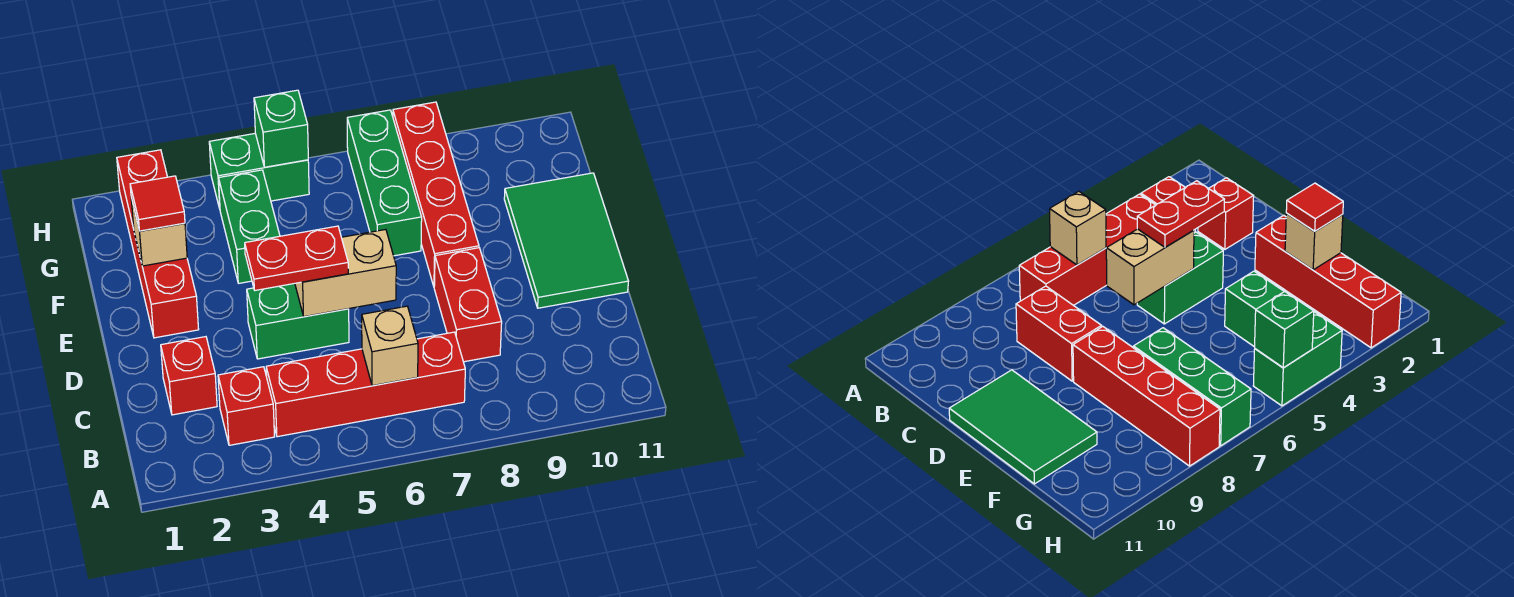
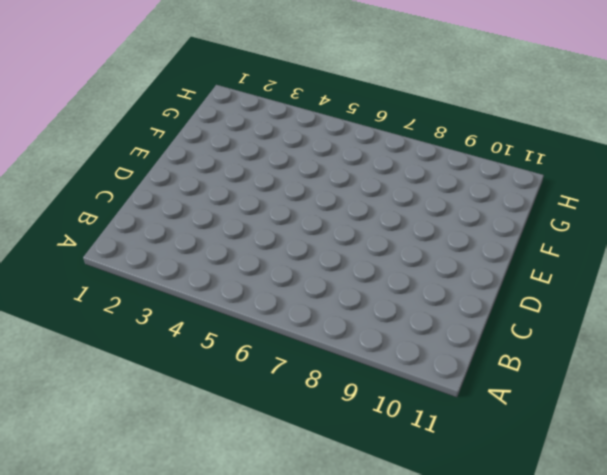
none -> red brick B3 level 1
none -> red brick B4:B7 level 1
none -> red brick C2 level 1

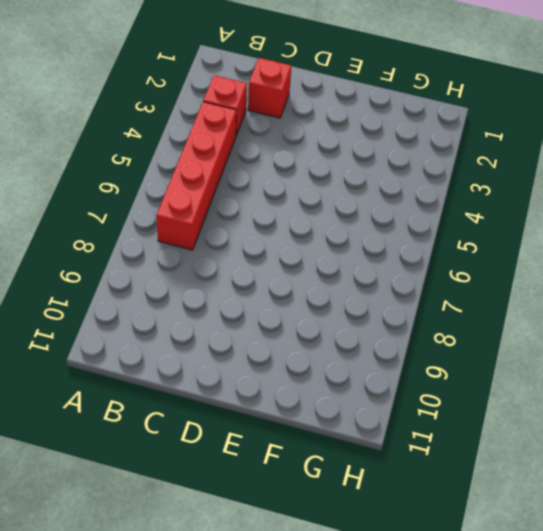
none -> red brick C8:D8 level 1
none -> green brick D4:D5 level 1
none -> green tile D10:F11 level 1

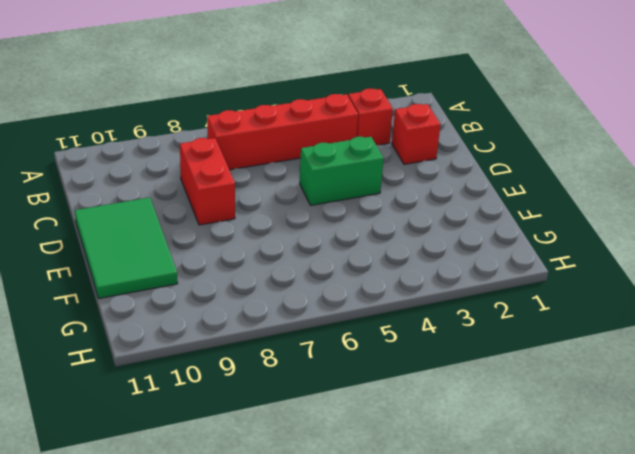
none -> red brick E2:H2 level 1
none -> red brick E8:H8 level 1
none -> green brick F4:G4 level 1

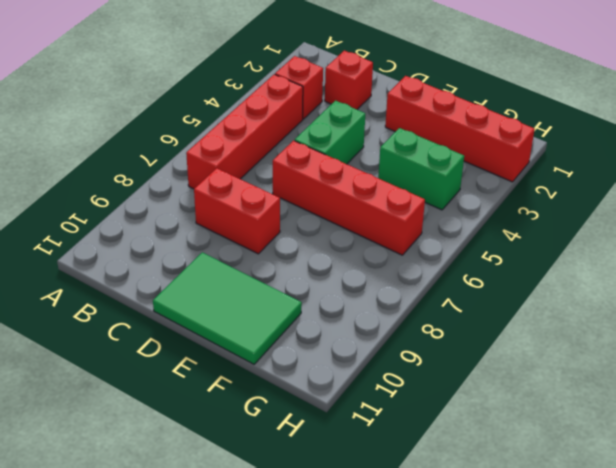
red brick D6:G6 level 1 -> red brick E8:H8 level 1
none -> green brick F7:H7 level 1
none -> green brick H4:H5 level 1
none -> tan brick B6 level 2

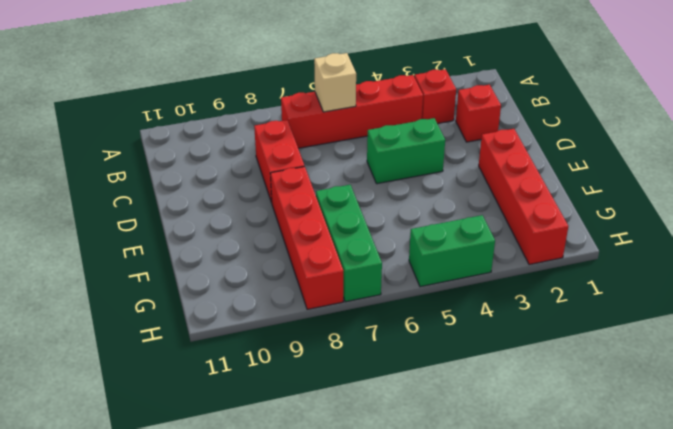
none -> green tile D10:F11 level 1
none -> green brick F4:G4 level 1
none -> tan brick D5:D6 level 2

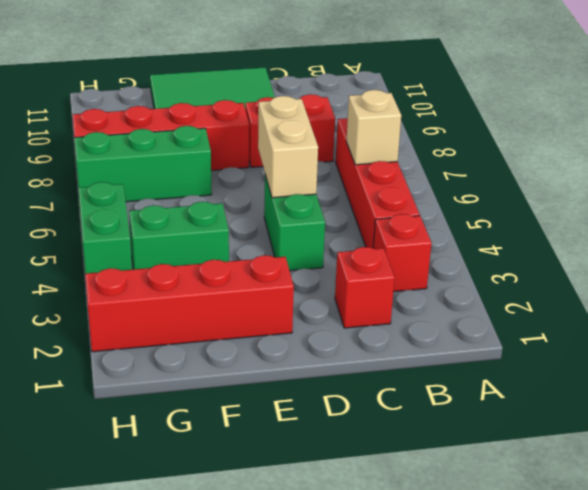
none -> tan brick F2 level 2
none -> green brick H5 level 2
none -> red plate D4:D5 level 3

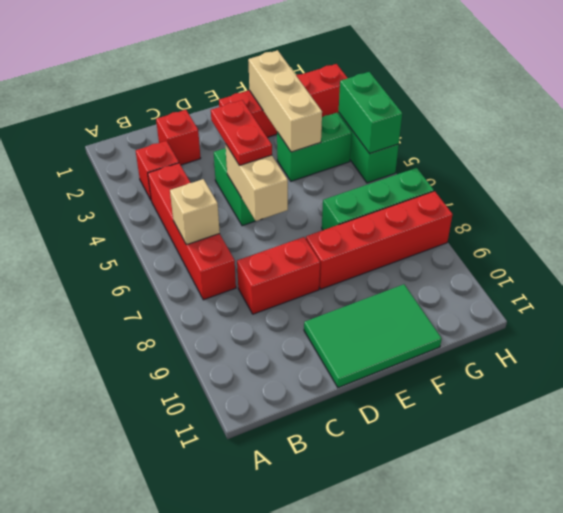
tan brick F2:F4 level 2 -> tan brick F2 level 2
green brick H4:H5 level 2 -> green brick H5 level 2
none -> red tile F2 level 3

